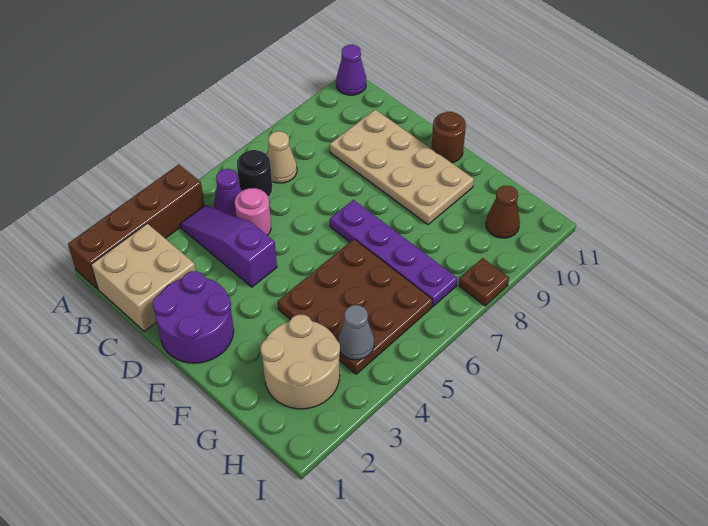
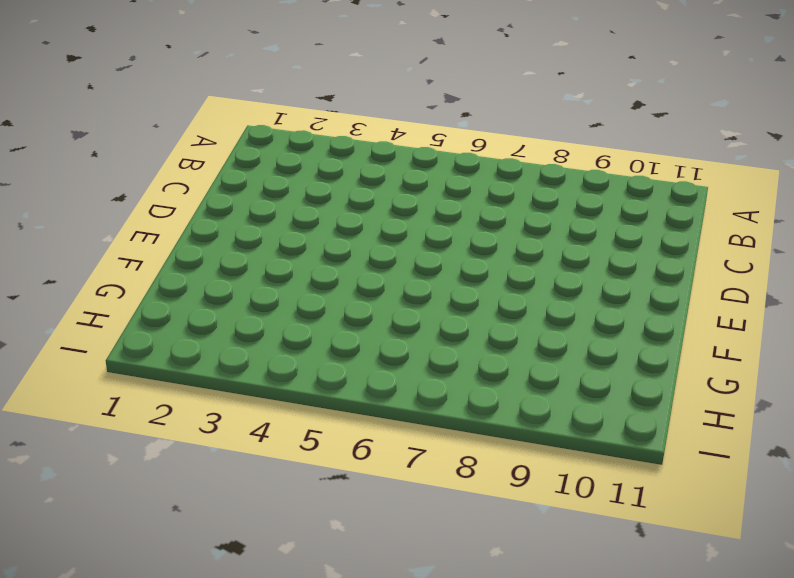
none -> brown brick A1:A4 level 1
none -> purple cone A11 level 1
none -> tan brick B1:C2 level 1

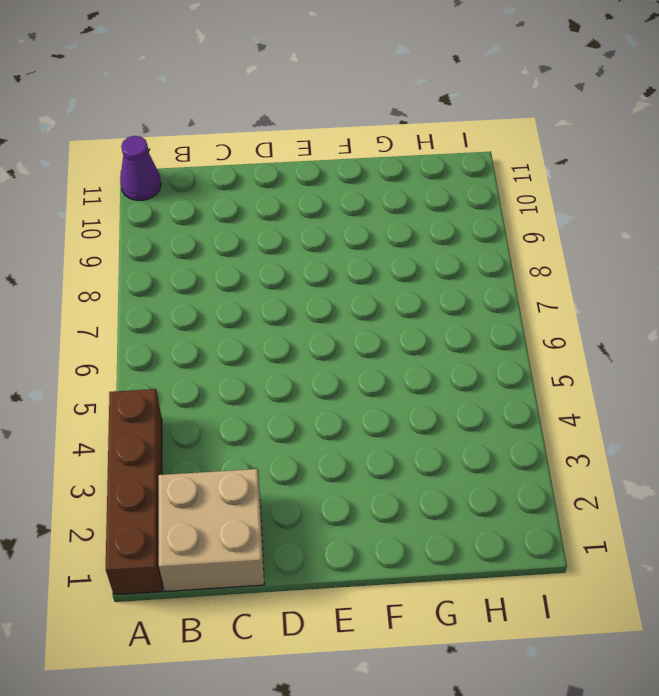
none -> purple slope B4:D4 level 1 top D
none -> purple cone B5 level 1
none -> black round brick B6 level 1

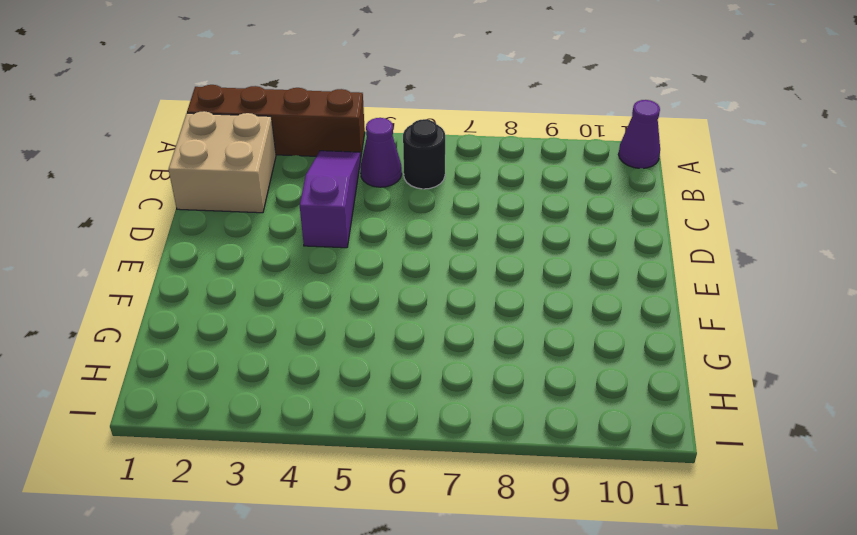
none -> tan cone B7 level 1
none -> pink round brick C5 level 1
none -> tan plate C9:F10 level 1

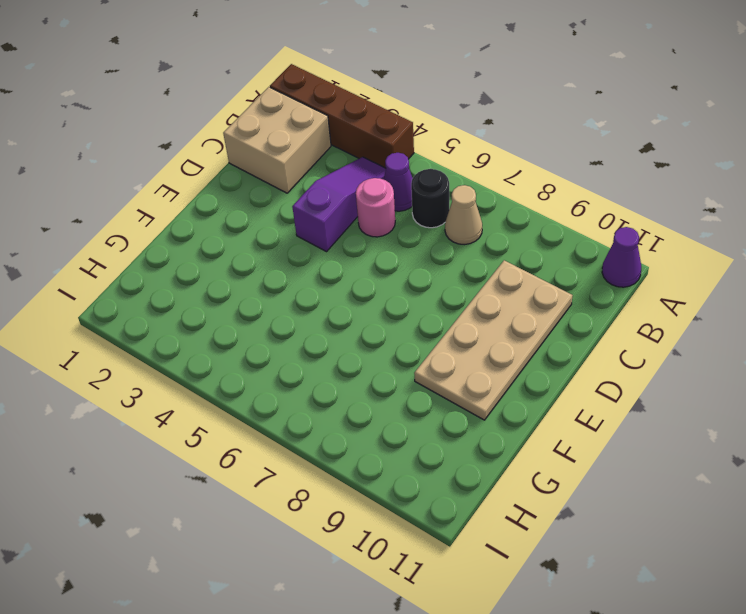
none -> purple round brick D1:E2 level 1
none -> purple plate E7:H7 level 1
none -> brown round brick E11 level 1

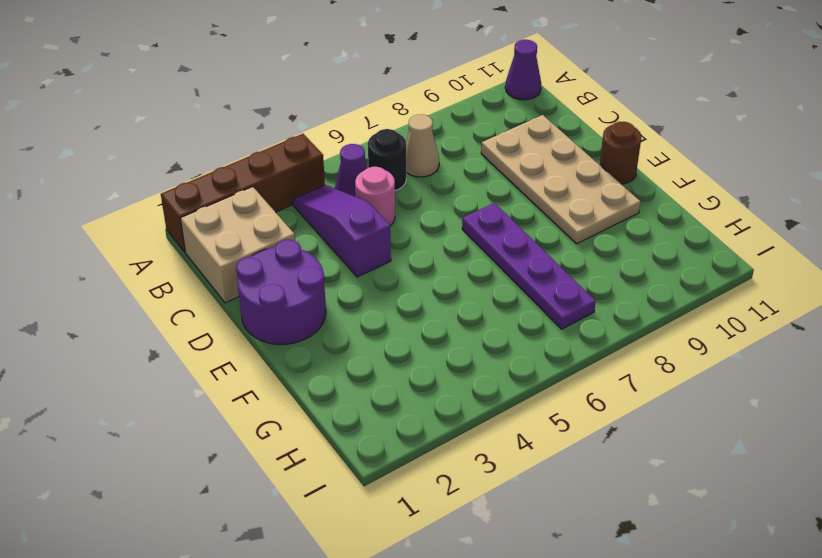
none -> brown plate F4:H6 level 1
none -> tan round brick G2:H3 level 1
none -> brown cone H10 level 1

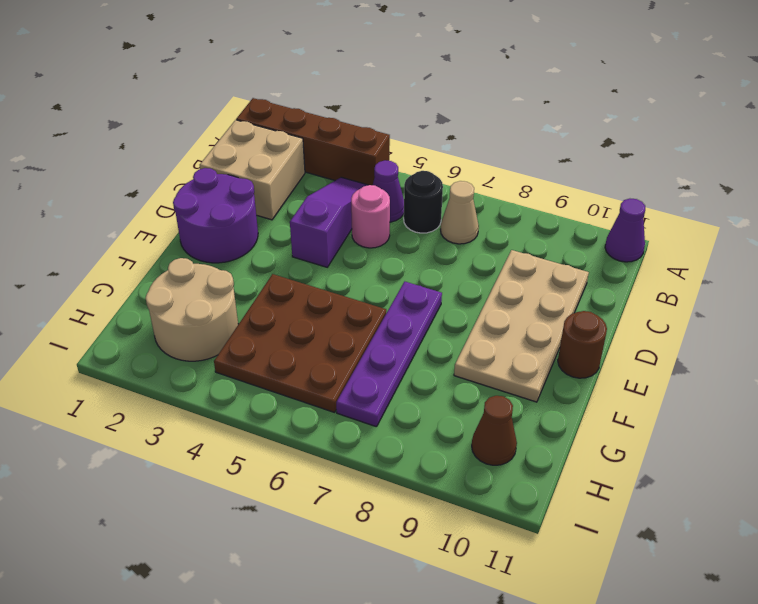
none -> brown plate I8 level 1
none -> grey cone H4 level 2

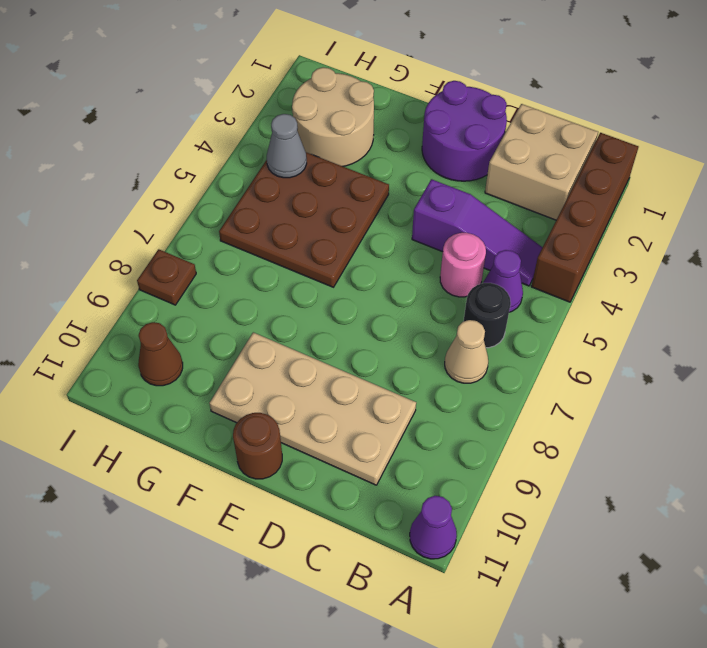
none -> purple plate E7:H7 level 1

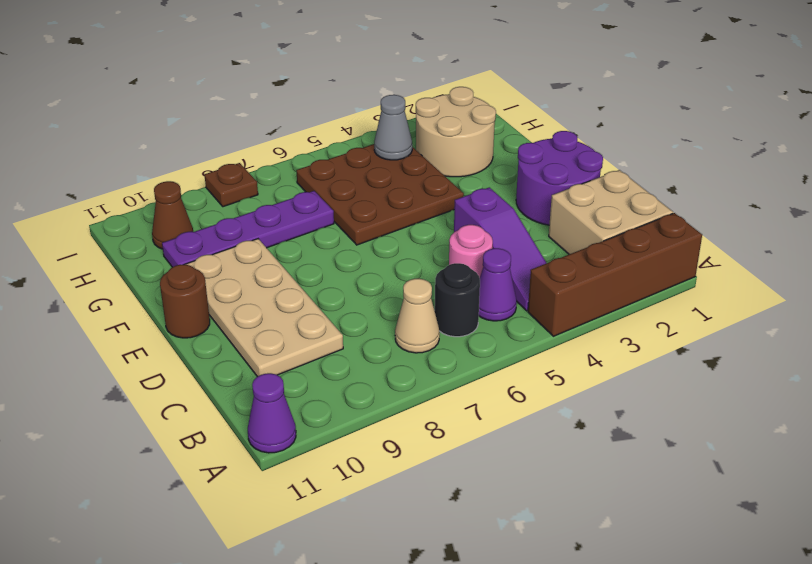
purple plate G7:G10 level 1 -> purple plate E7:H7 level 1

